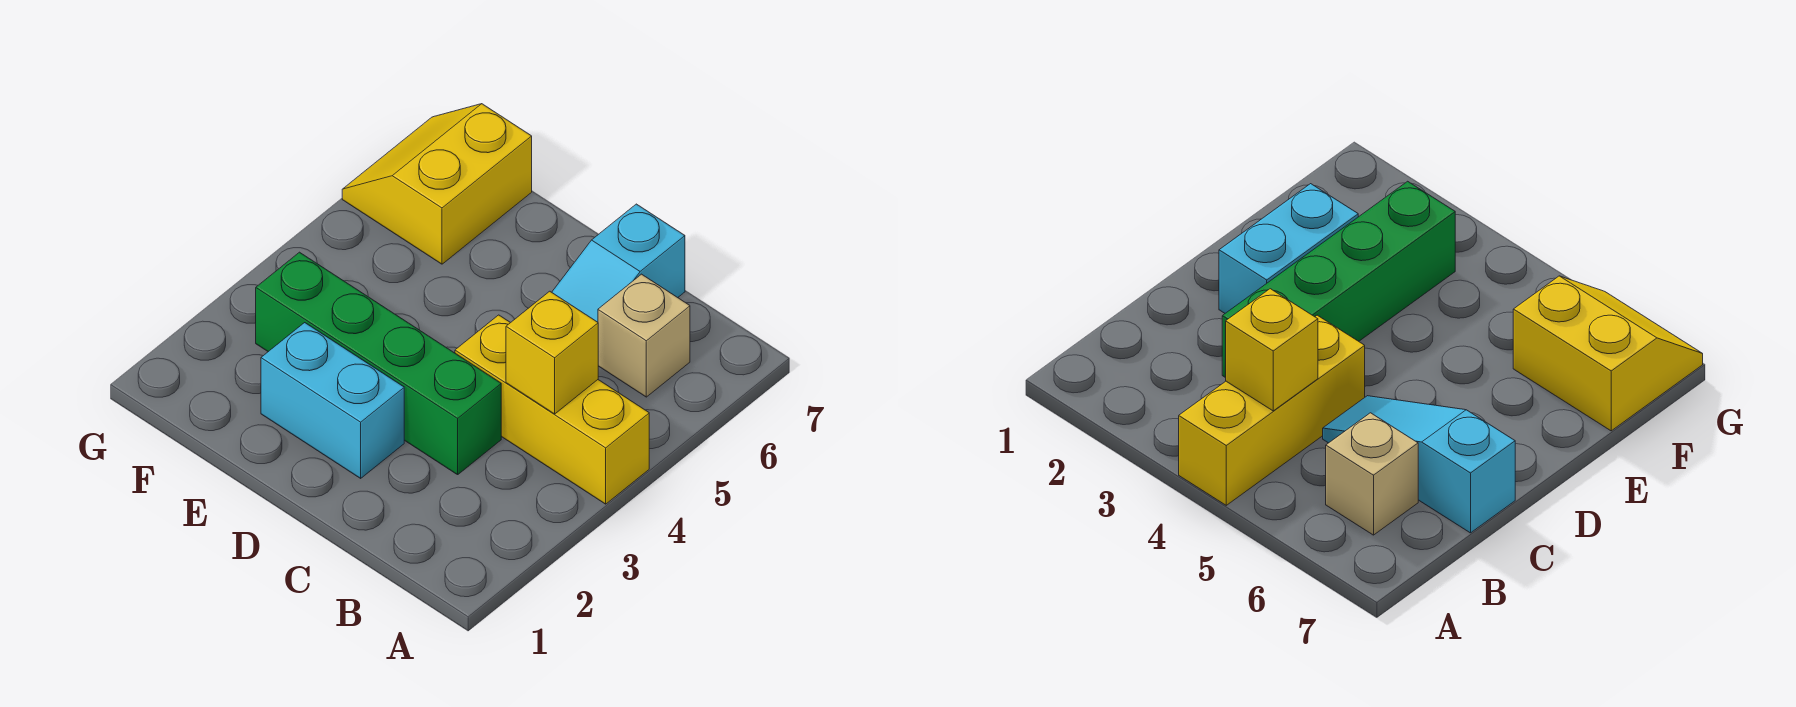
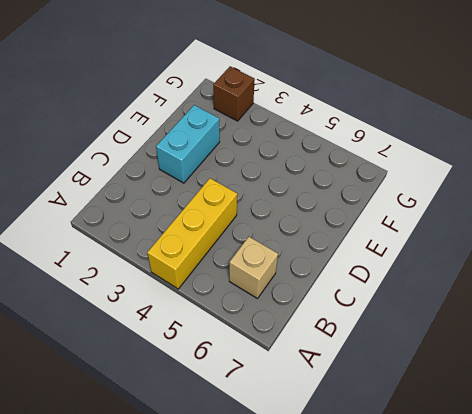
brown brick G2 level 1 -> none
none -> green brick C3:F3 level 1
none -> cyan slope C5:C7 level 1 top 7

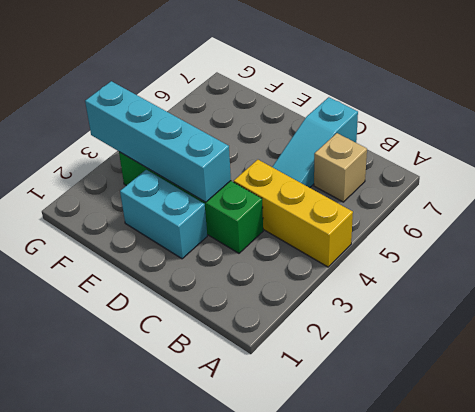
cyan brick D3:G3 level 2 -> none
none -> yellow slope F6:G7 level 1 top F
none -> yellow brick B4 level 2

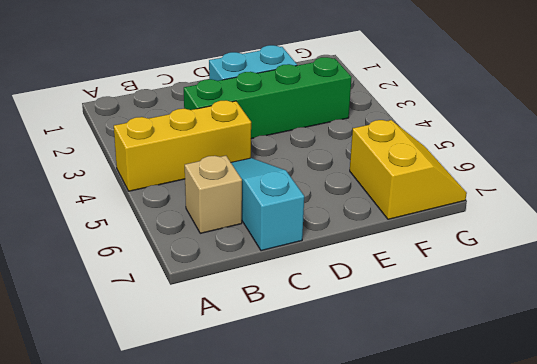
none -> yellow brick B4 level 2

